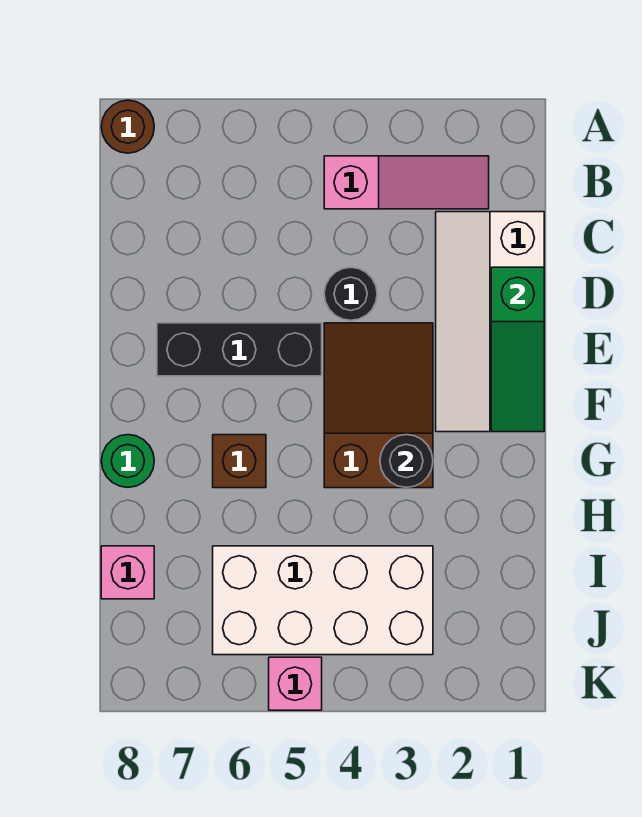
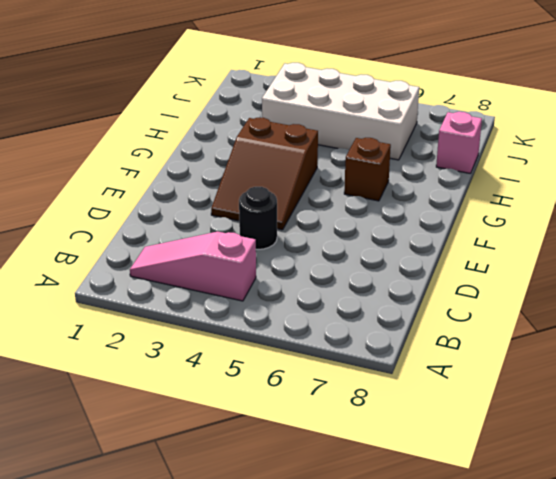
none -> brown round brick A8 level 1
none -> white slope C1:F2 level 1 top 1
none -> black brick E5:E7 level 1

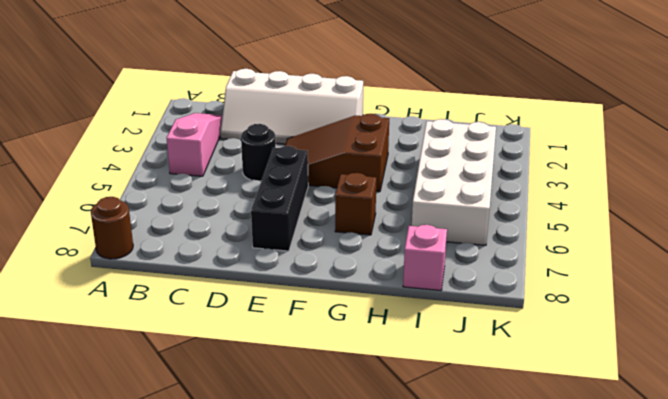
none -> green round brick G8 level 1
none -> pink brick K5 level 1
none -> green slope D1:F1 level 2 top D

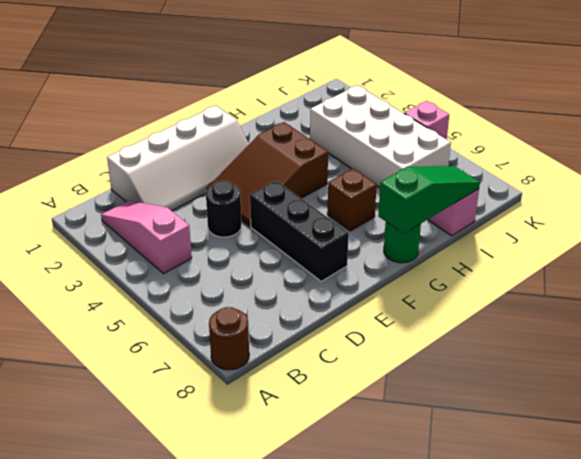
green slope G8:I8 level 2 top G -> green slope D1:F1 level 2 top D
none -> black round brick G3 level 2

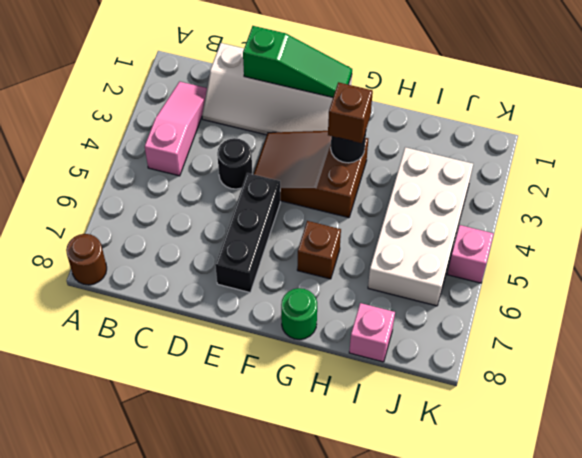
brown brick G3 level 3 -> none

